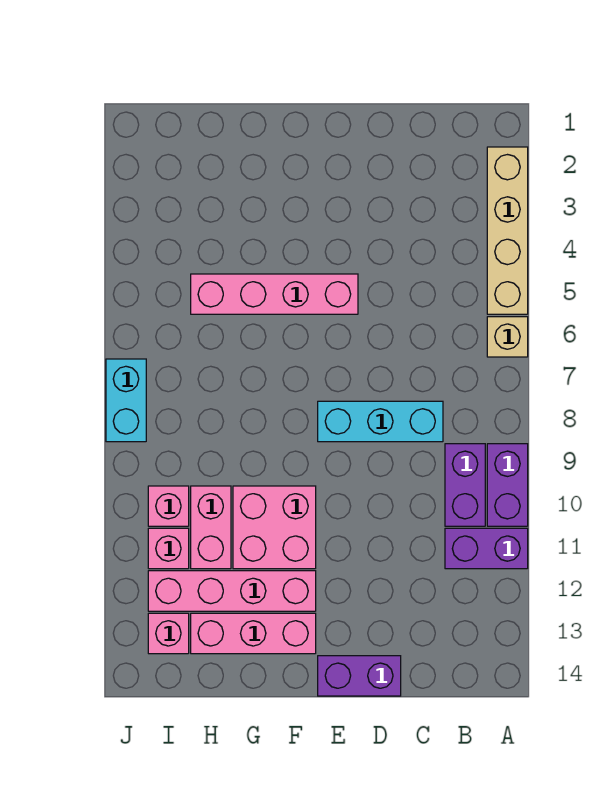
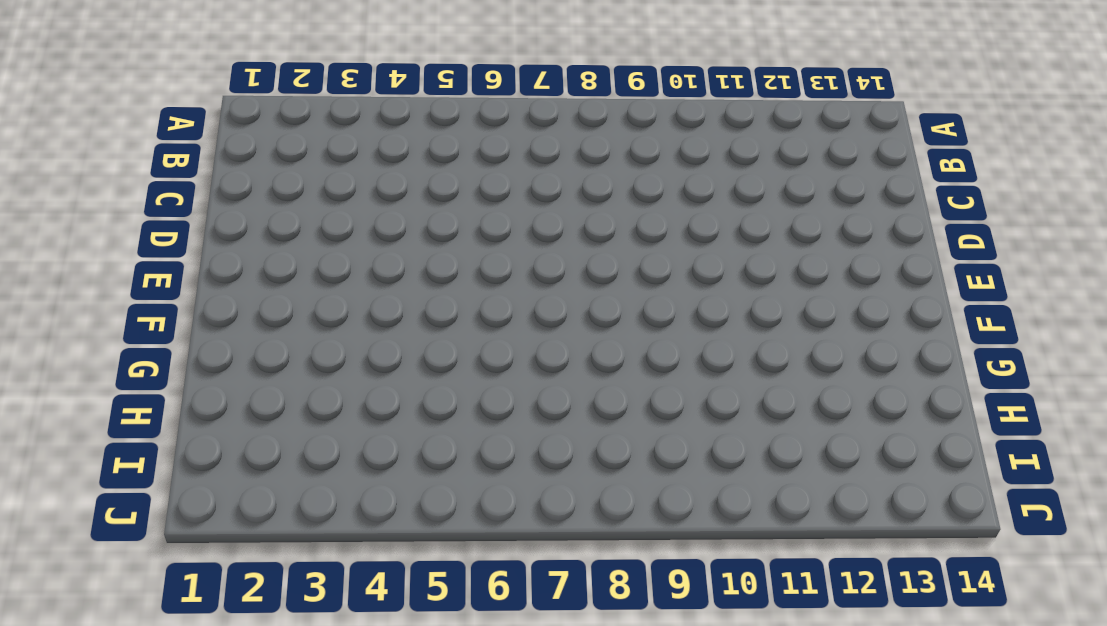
none -> tan brick A2:A5 level 1
none -> tan brick A6 level 1
none -> purple brick A9:A10 level 1

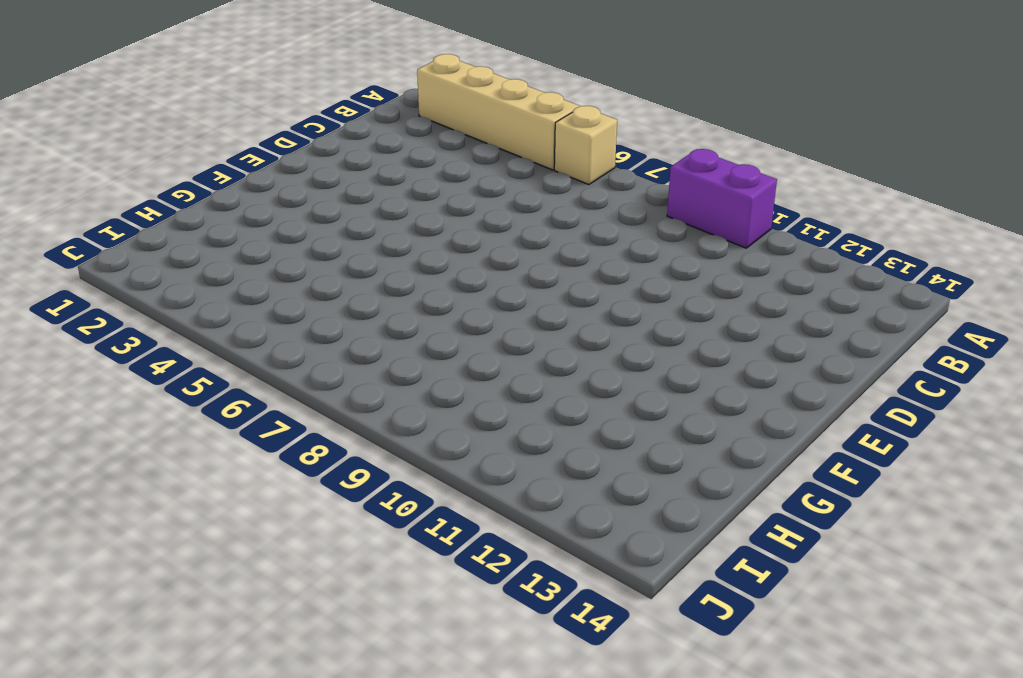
none -> purple brick A11:B11 level 1
none -> purple brick B9:B10 level 1
none -> cyan brick C8:E8 level 1

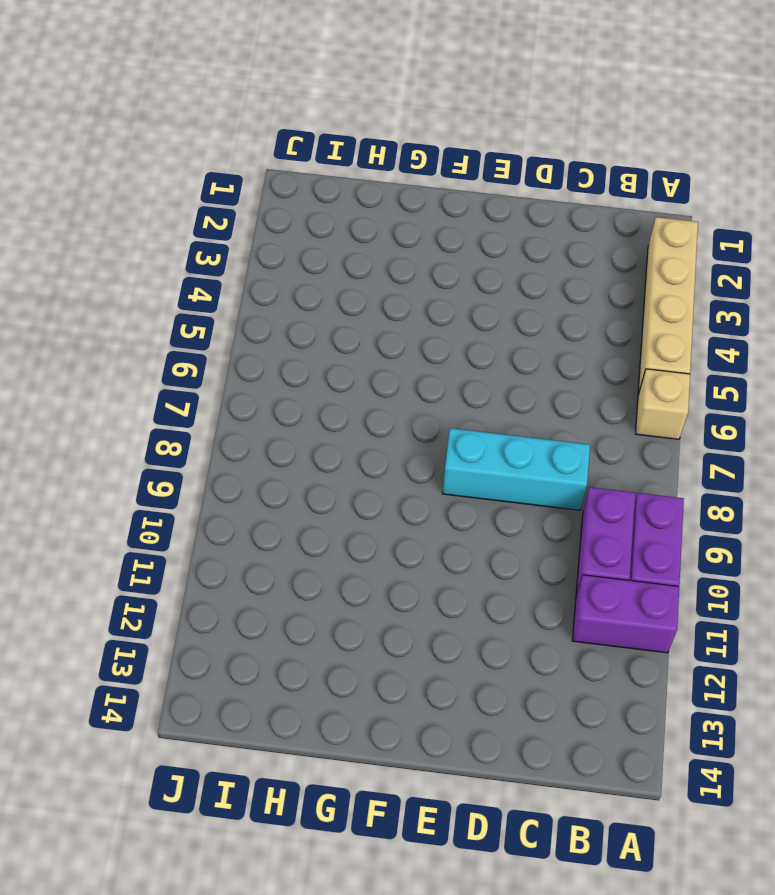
none -> purple brick D14:E14 level 1
none -> pink brick E5:H5 level 1
none -> pink brick F10:G11 level 1

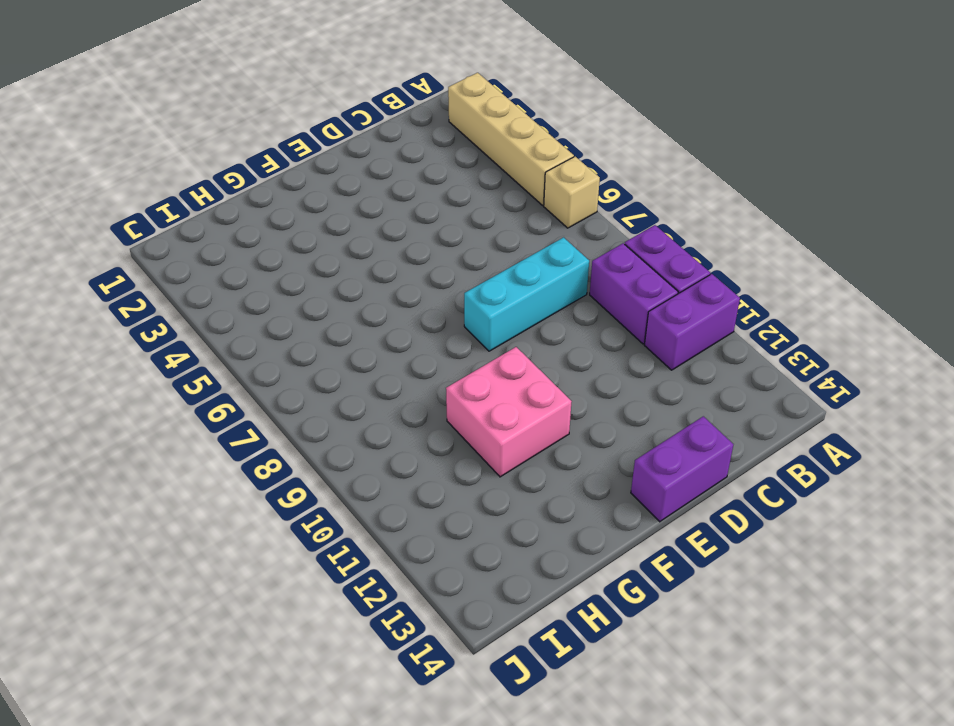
none -> pink brick E5:H5 level 1
none -> pink brick F12:I12 level 1
none -> pink brick F13:H13 level 1

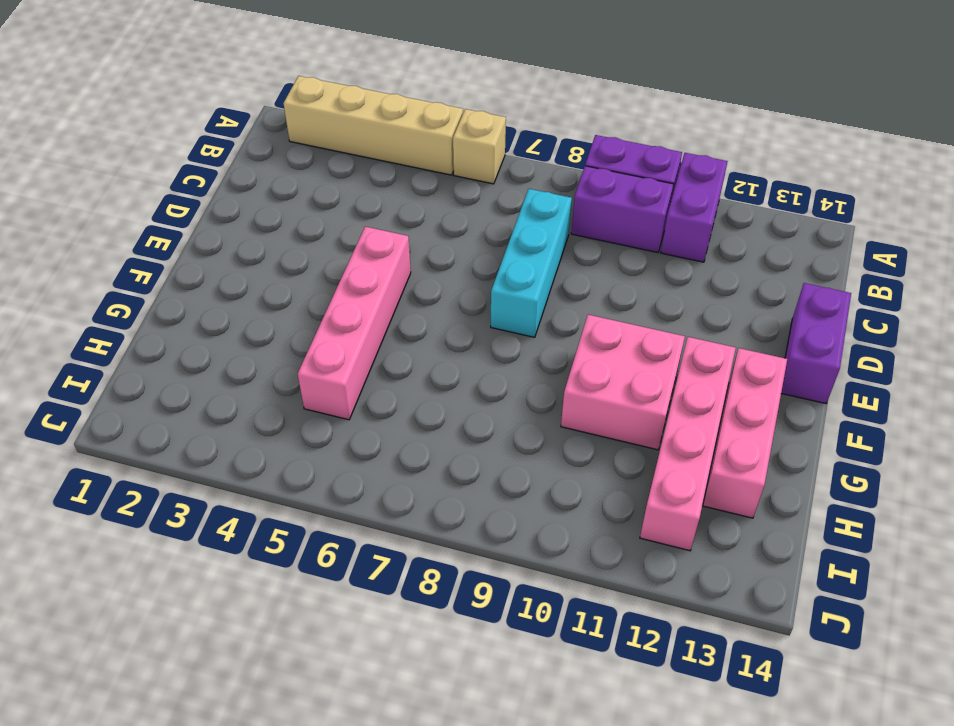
none -> pink brick H10:H11 level 1
none -> pink brick I10 level 1
none -> pink brick I11 level 1

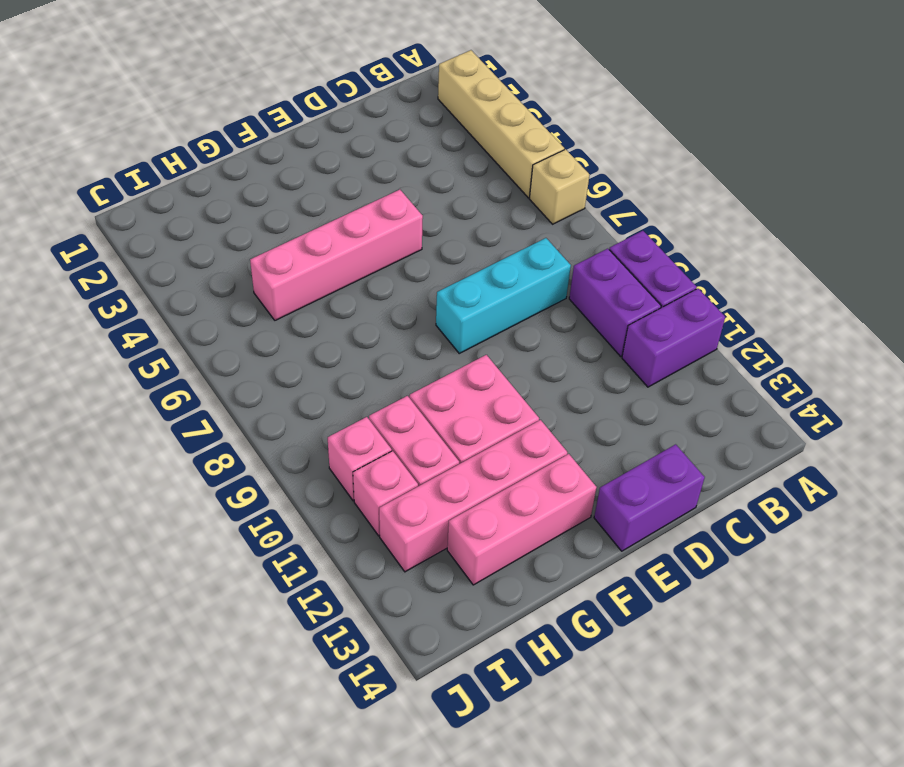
none -> pink brick I13 level 1
none -> cyan brick J7:J8 level 1

